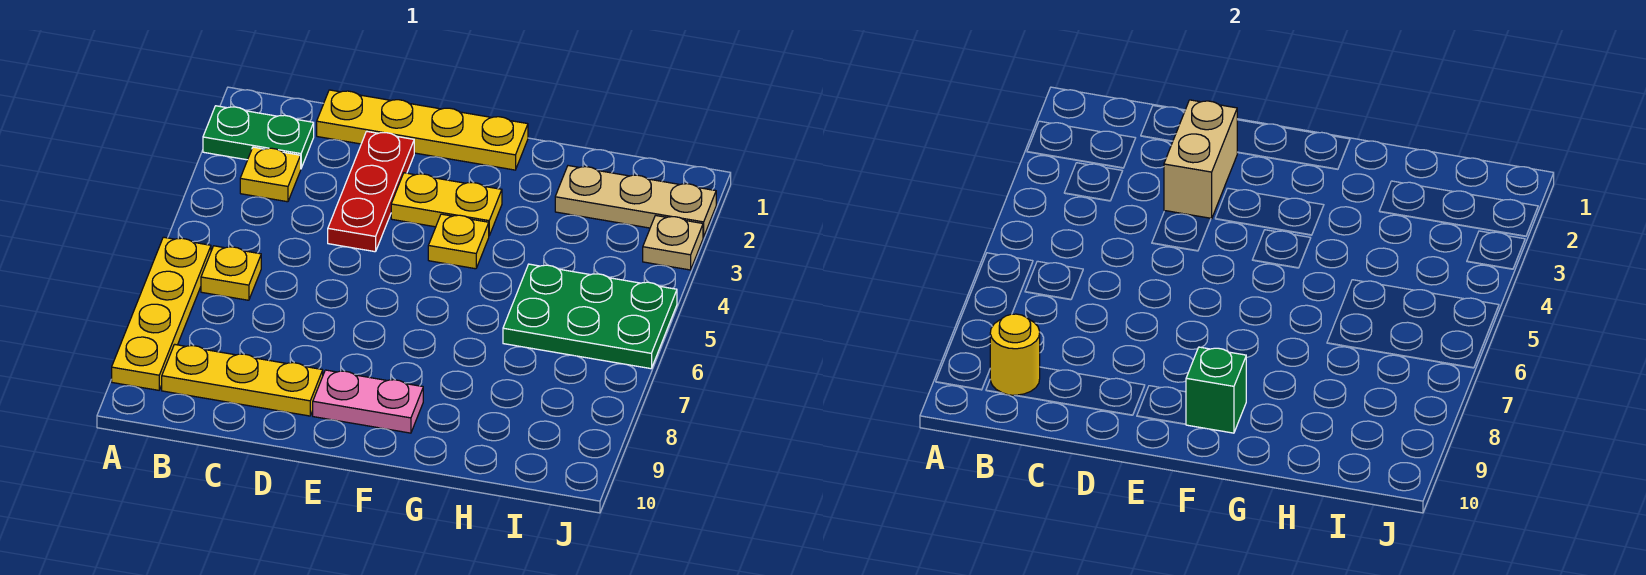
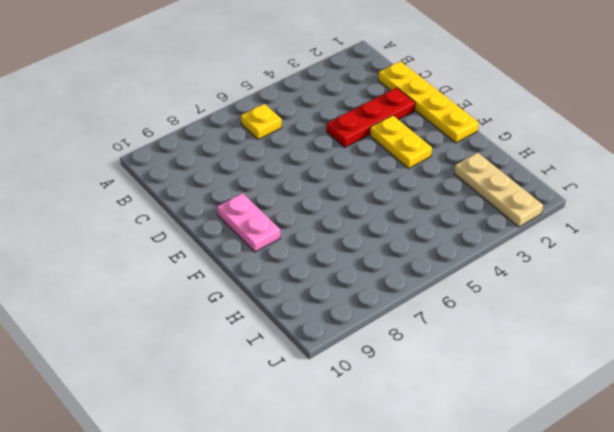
none -> green plate A2:B2 level 1
none -> yellow plate A6:A9 level 1
none -> yellow plate B3 level 1

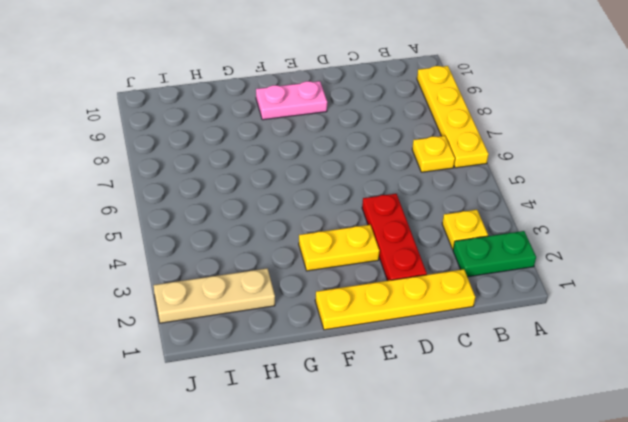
none -> yellow plate B9:D9 level 1
none -> yellow plate F4 level 1
none -> green plate H5:J6 level 1

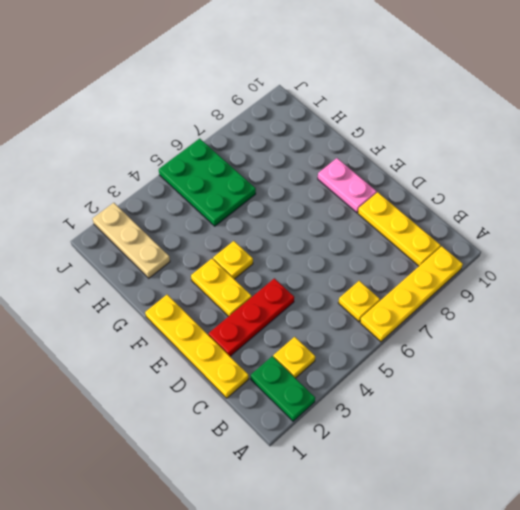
none -> tan plate J3 level 1
none -> yellow round brick B9 level 2
none -> tan brick D2:D3 level 2

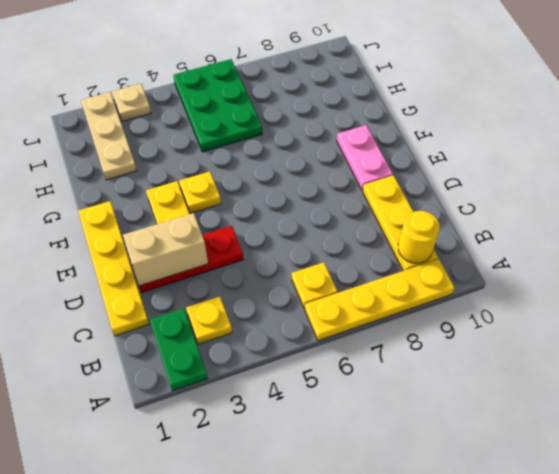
none -> green brick F9 level 2

